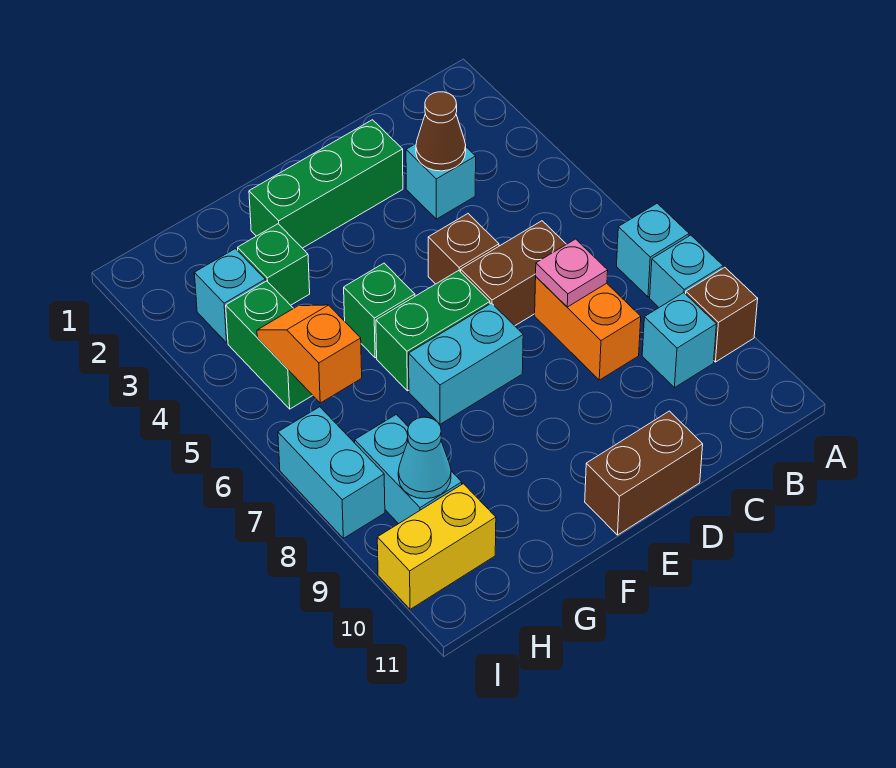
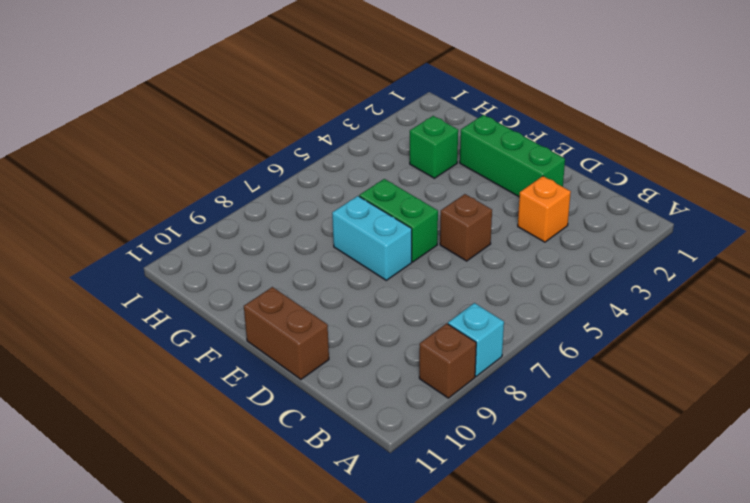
orange brick C3 level 1 -> cyan brick C3 level 1
none -> cyan brick A7 level 1
none -> cyan brick B9 level 1
none -> brown brick C6:D6 level 1

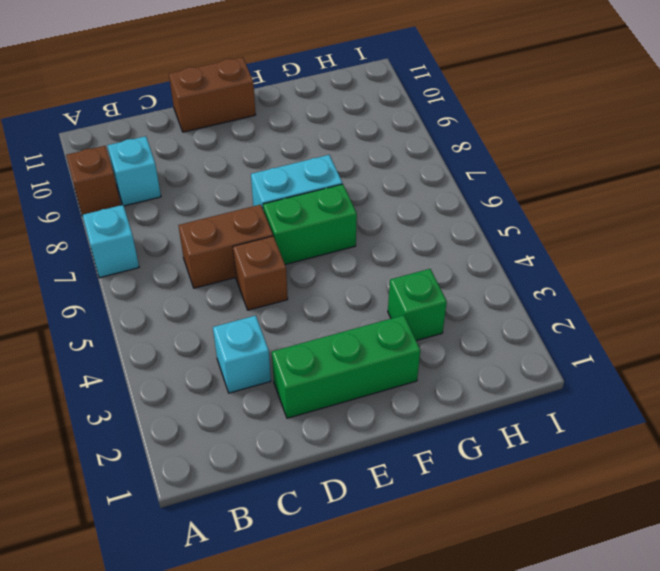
none -> cyan brick A8 level 1
none -> orange brick C7:C8 level 1
none -> green brick F5 level 1

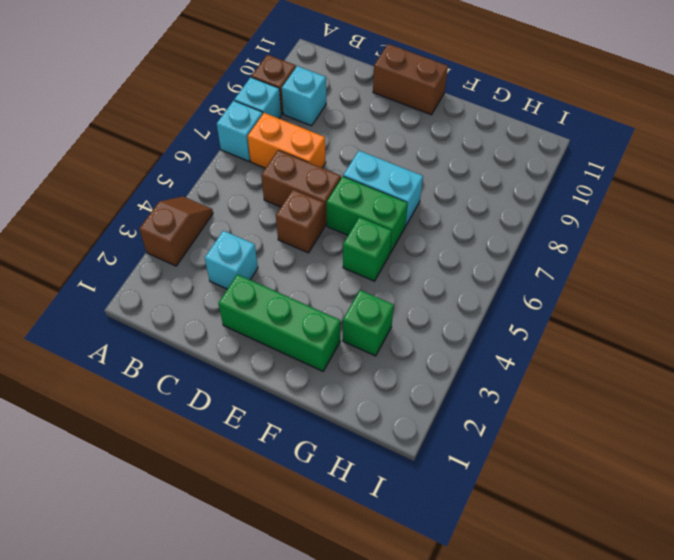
brown slope A3:A4 level 1 top 3 -> none
orange brick B7:C7 level 1 -> orange brick C7:C8 level 1
none -> cyan brick H3 level 1
none -> green brick H4:H5 level 1
none -> cyan brick H8:H9 level 1

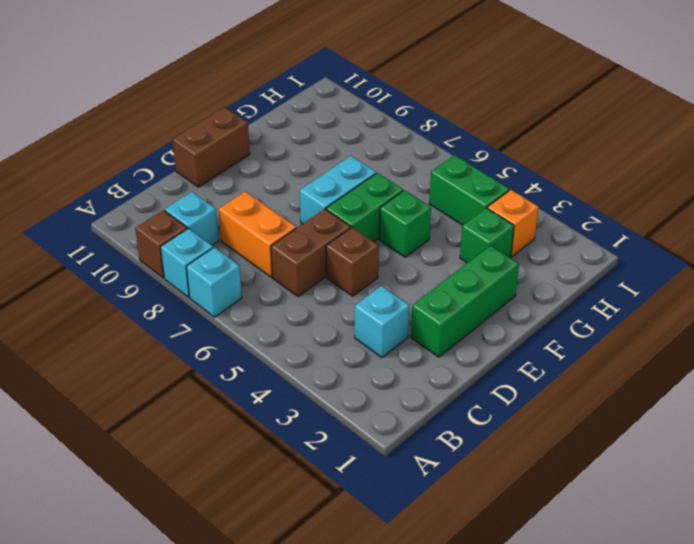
orange brick H3 level 1 -> cyan brick H3 level 1
none -> cyan brick H8:H9 level 1
none -> yellow brick H10:I10 level 1
none -> cyan brick I7:I8 level 1

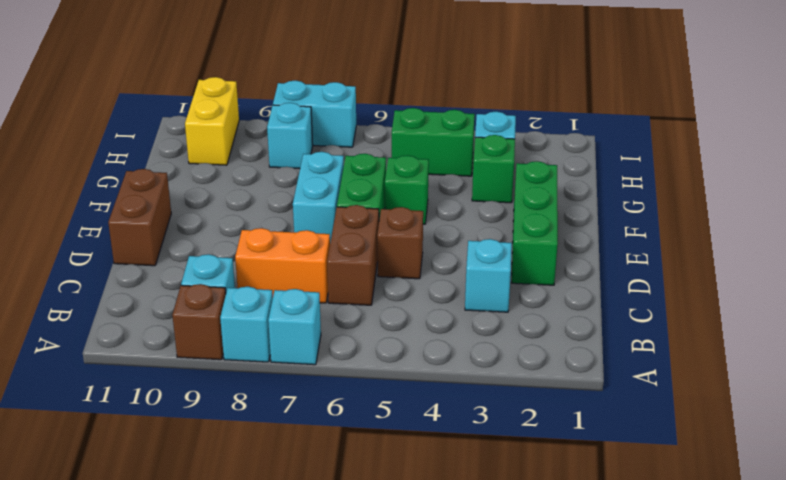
cyan brick H8 level 1 -> cyan brick H8:H9 level 1
none -> brown cone C3 level 2
none -> pink plate C7 level 2
none -> orange slope H5:H6 level 2 top 6

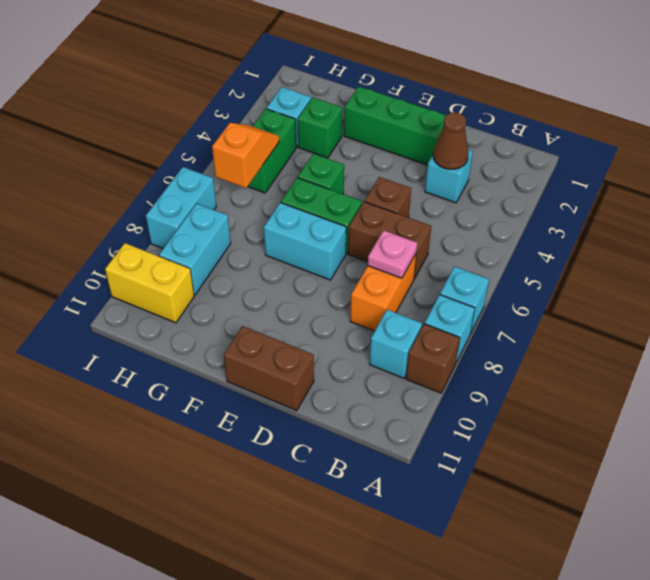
none -> cyan cone H9 level 2

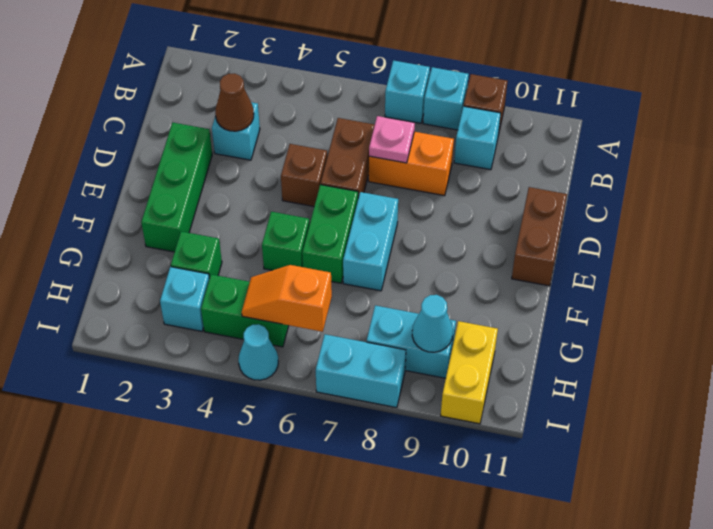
cyan cone I5 level 1 -> none

